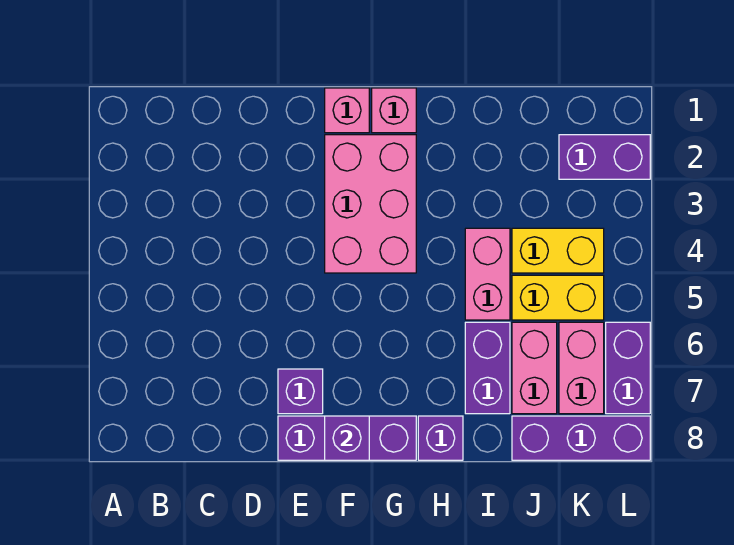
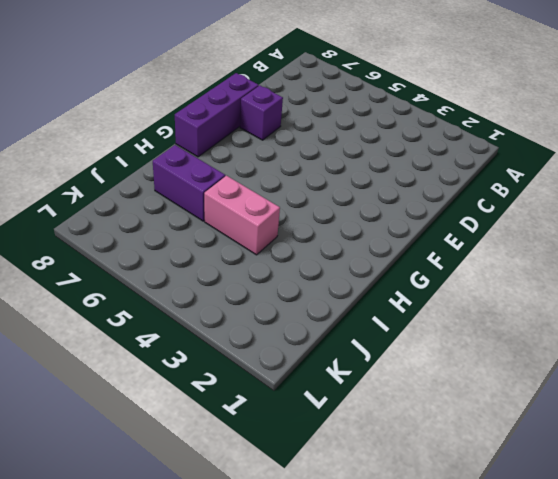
none -> pink brick F1 level 1
none -> pink brick F2:G4 level 1
none -> pink brick G1 level 1

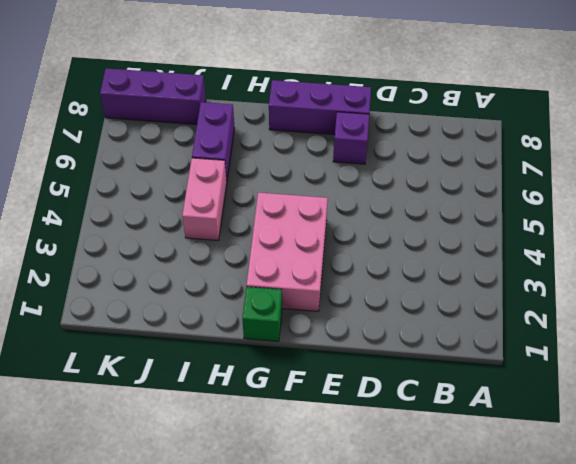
green brick G1 level 1 -> pink brick G1 level 1
none -> pink brick F1 level 1
none -> purple brick H8 level 1
none -> yellow brick J4:K4 level 1

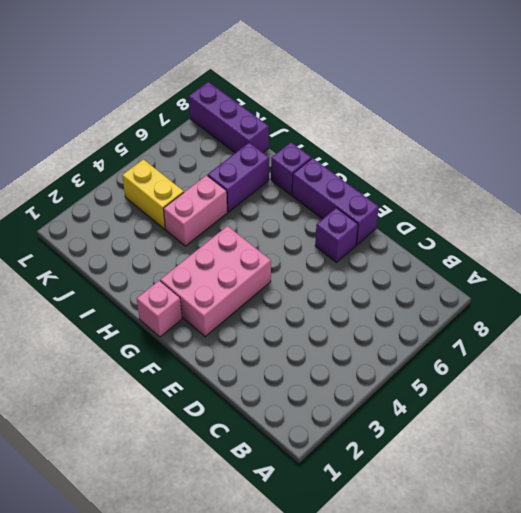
none -> pink brick F1 level 1
none -> yellow brick J5:K5 level 1
none -> pink brick J6:J7 level 1

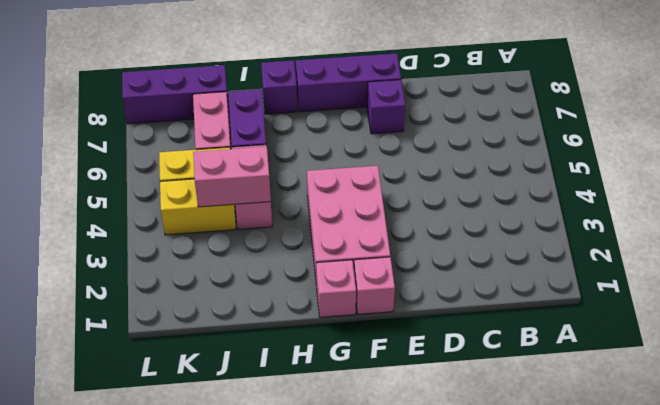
pink brick I4:J4 level 2 -> pink brick K6:K7 level 1
none -> purple brick K2:L2 level 1
none -> purple brick L6:L7 level 1
none -> purple brick F8 level 2

